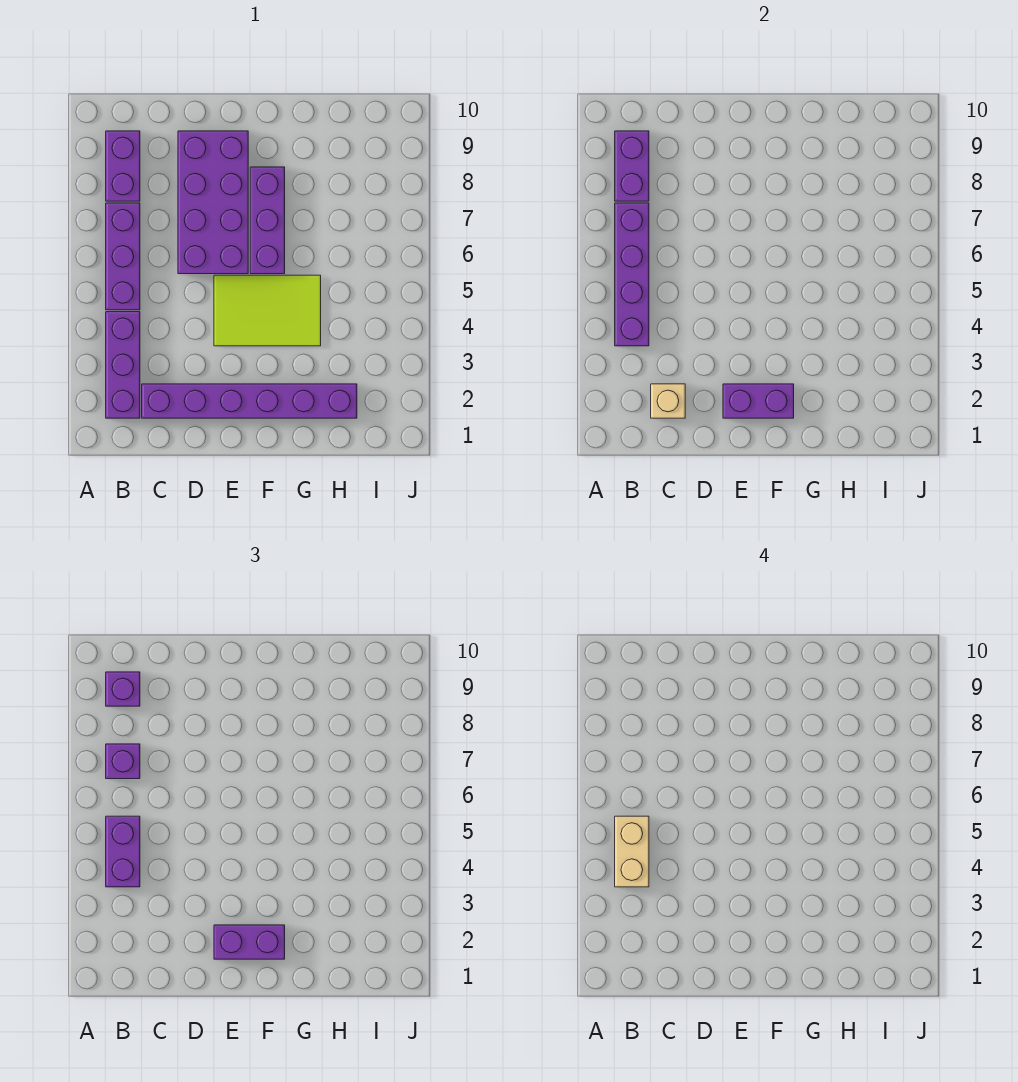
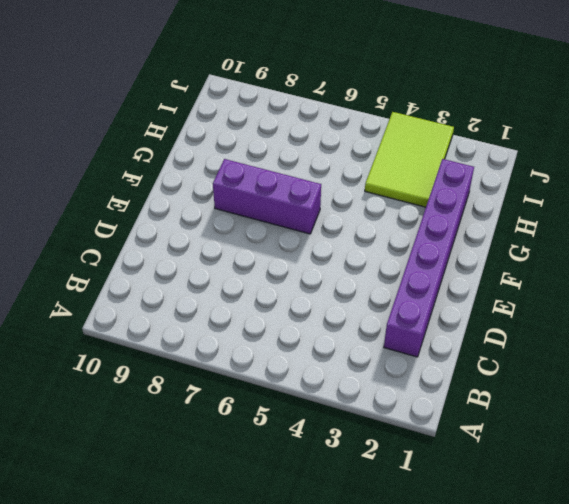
lime tile H3:J4 level 1 -> lime tile E4:G5 level 1
none -> purple brick B2:B4 level 1
none -> purple brick B5:B7 level 1
none -> purple brick B8:B9 level 1

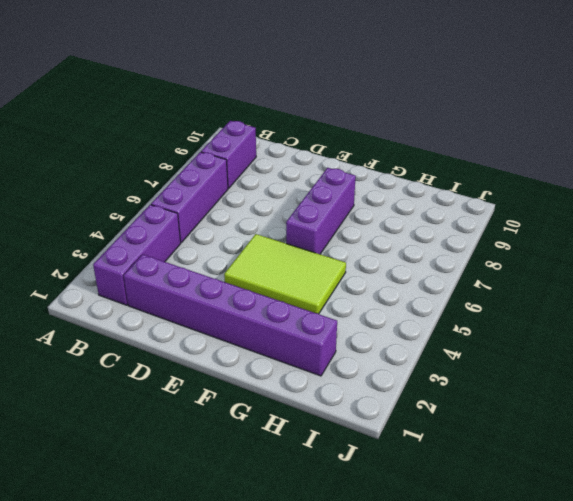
none -> purple brick D6:E9 level 1
none -> purple brick B4:B7 level 2
none -> purple brick B8:B9 level 2

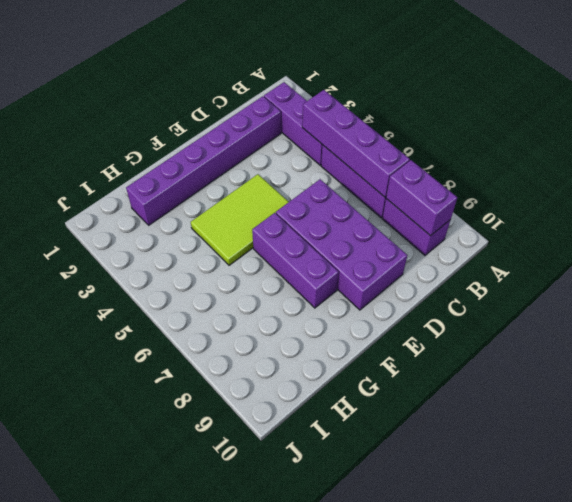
none -> tan brick C2 level 2
none -> purple brick E2:F2 level 2
none -> purple brick B4:B5 level 3

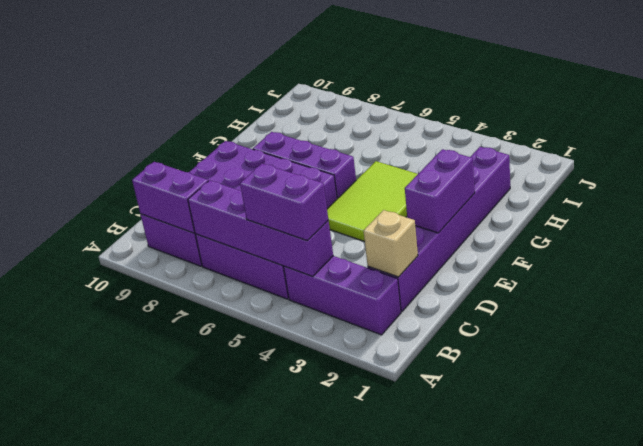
none -> purple brick B7 level 3
none -> purple brick B9 level 3
none -> purple brick E2:F2 level 3

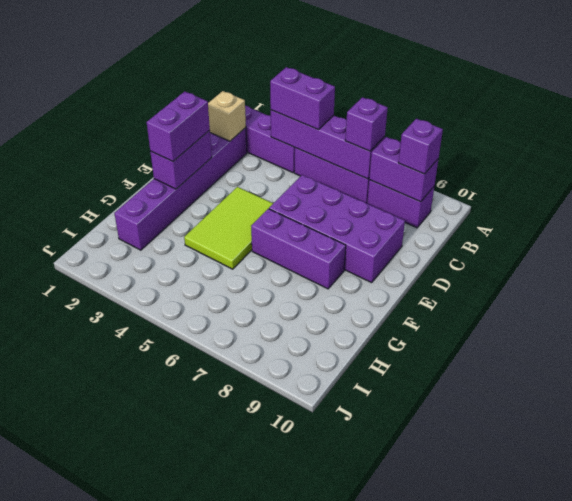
none -> tan brick B4:B5 level 4

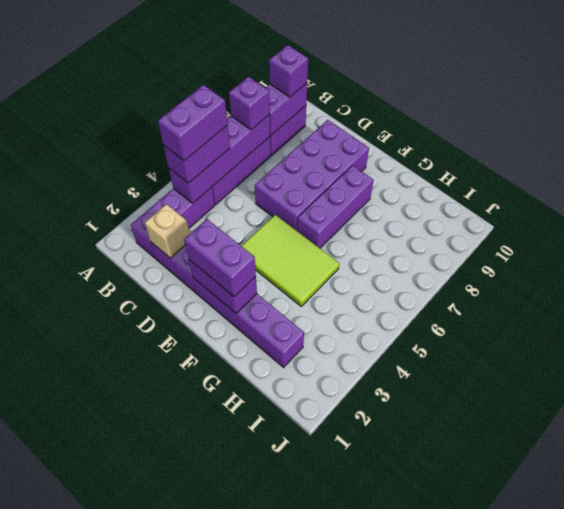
purple brick B4:B5 level 4 -> tan brick B4:B5 level 4

